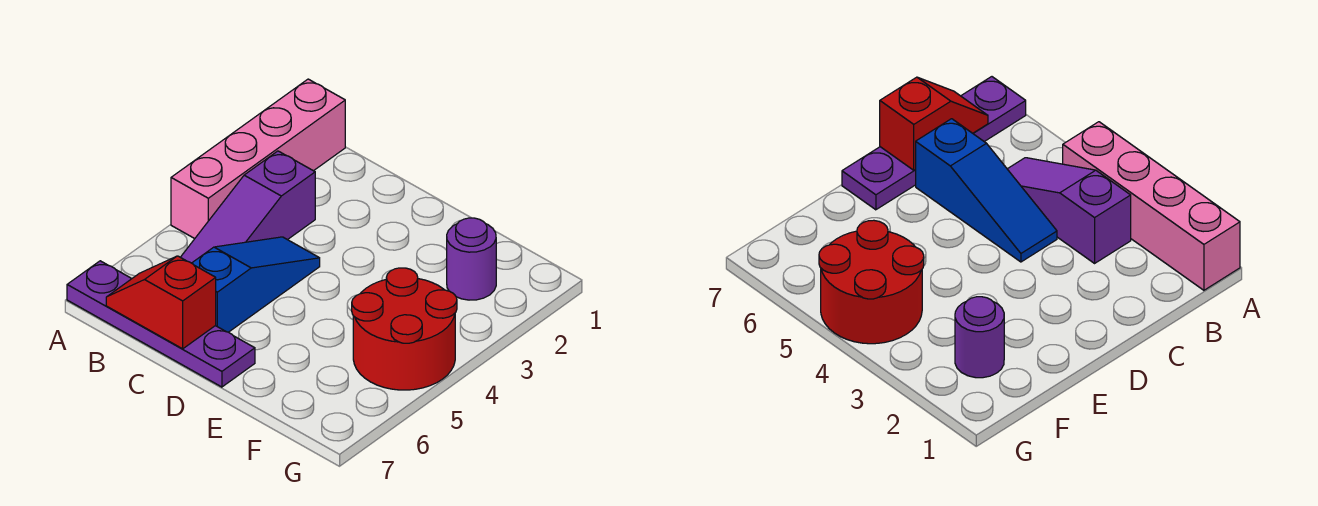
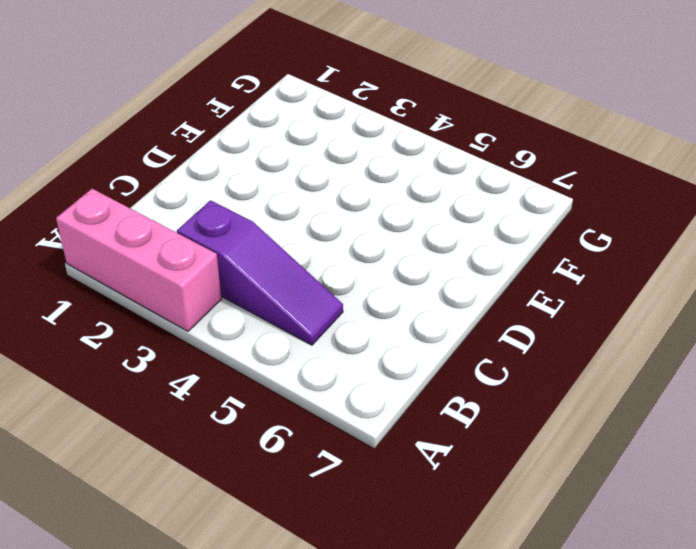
pink brick A1:A3 level 1 -> pink brick A1:A4 level 1
none -> purple plate A7:D7 level 1
none -> blue slope C4:C6 level 1 top 6

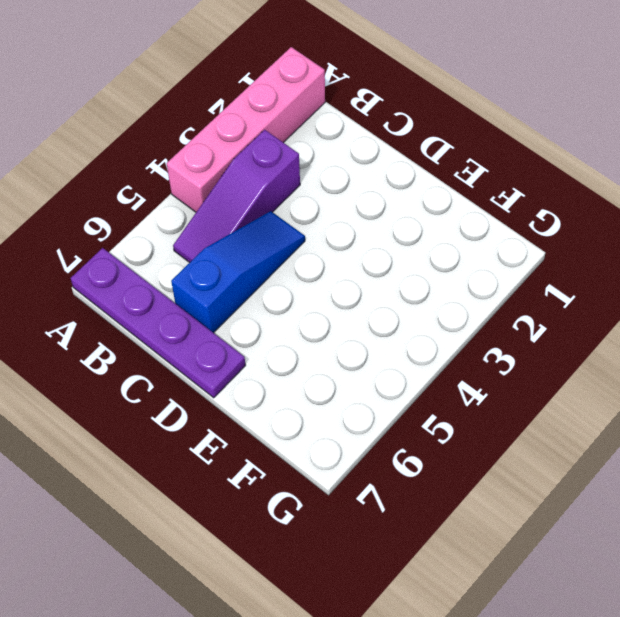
none -> purple round brick F2 level 1
none -> red round brick F4:G5 level 1

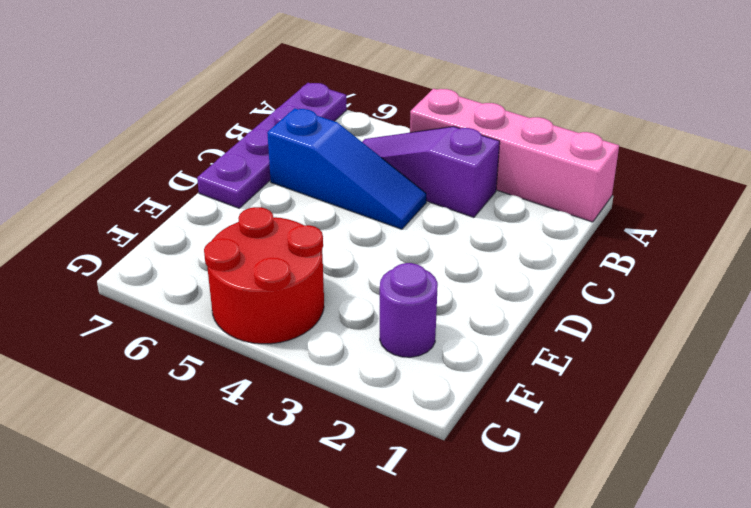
none -> red slope B7:C7 level 2 top C

